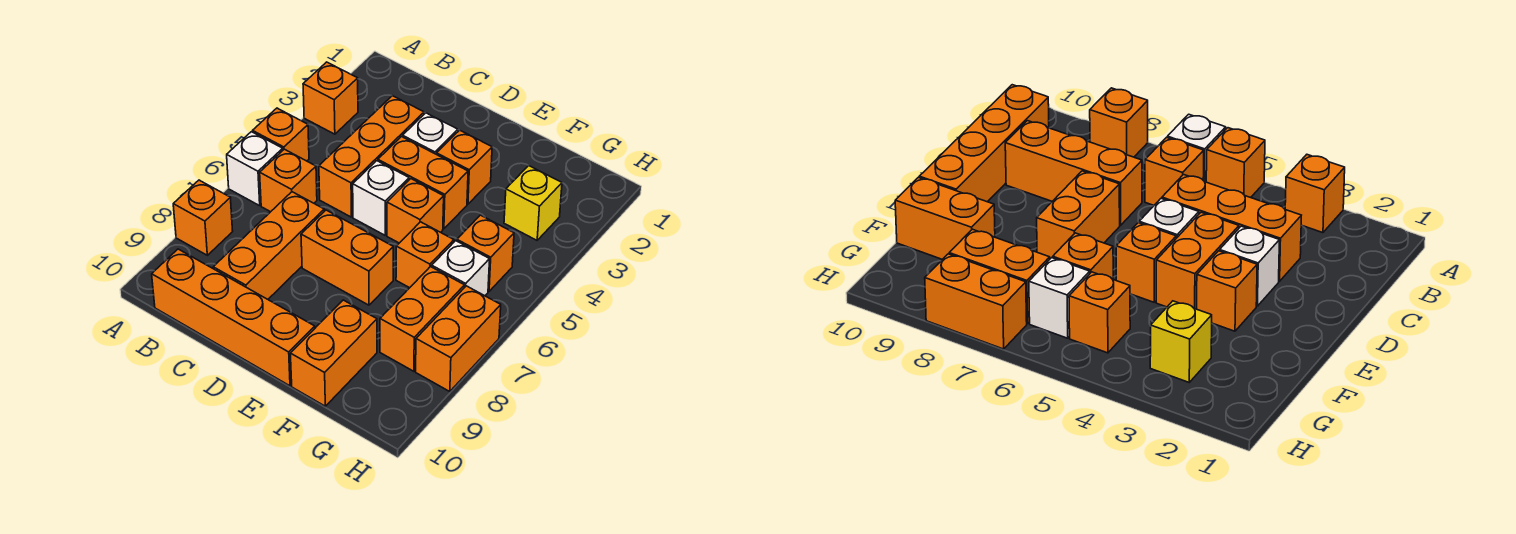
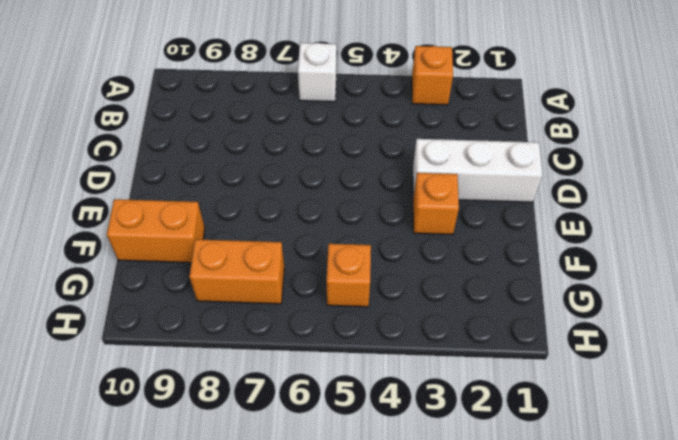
white brick D1:D3 level 1 -> white brick D3 level 1
none -> orange brick A5 level 1
none -> orange brick A8 level 1
none -> orange brick B6 level 1

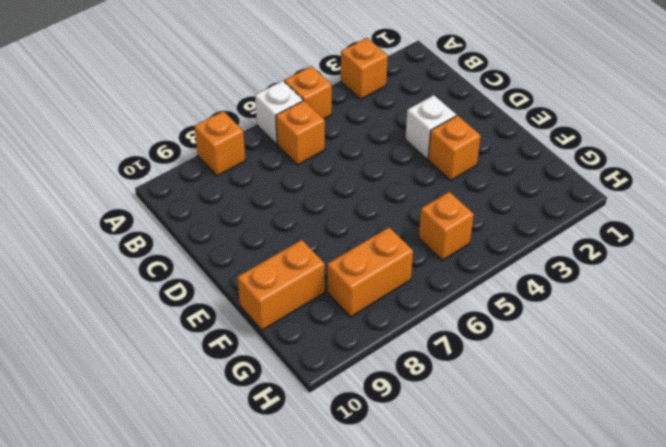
none -> orange brick B10:E10 level 1
none -> orange brick C3:C5 level 1
none -> orange brick C7:C9 level 1

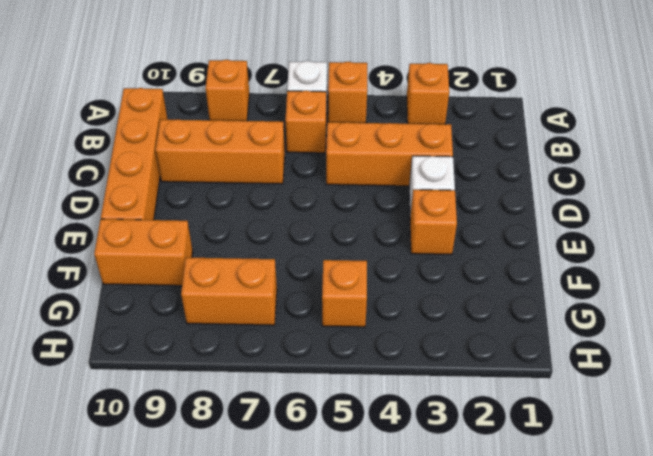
none -> orange brick D4:E4 level 1
none -> white brick D5 level 1
none -> orange brick D7:E7 level 1

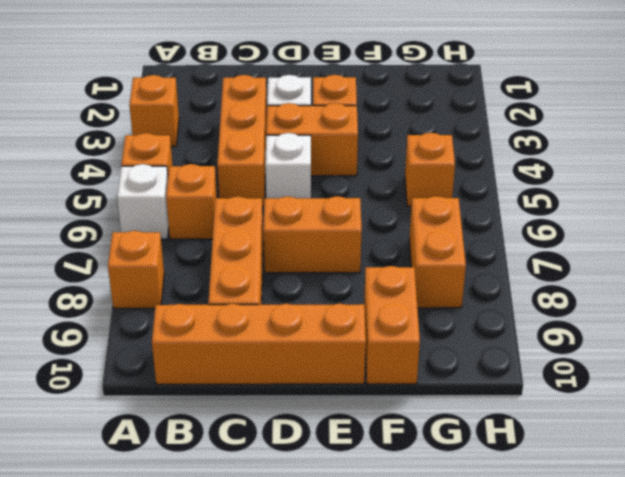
none -> orange brick E5 level 1
none -> orange brick F6 level 1
none -> yellow brick G3 level 1

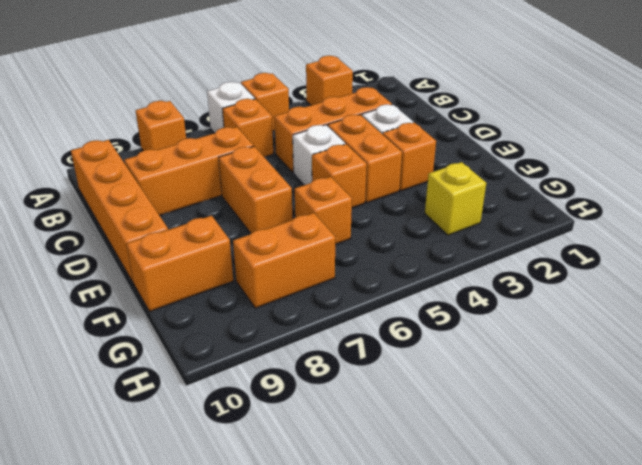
none -> orange brick G5 level 1
none -> white brick G6 level 1
none -> orange brick H7:H8 level 1

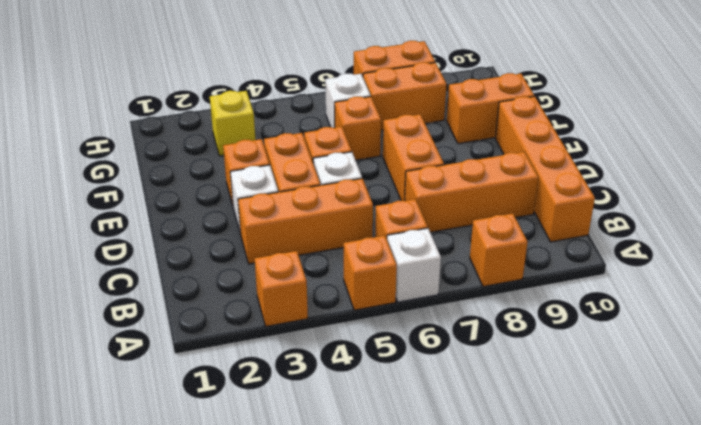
none -> orange brick G5 level 1

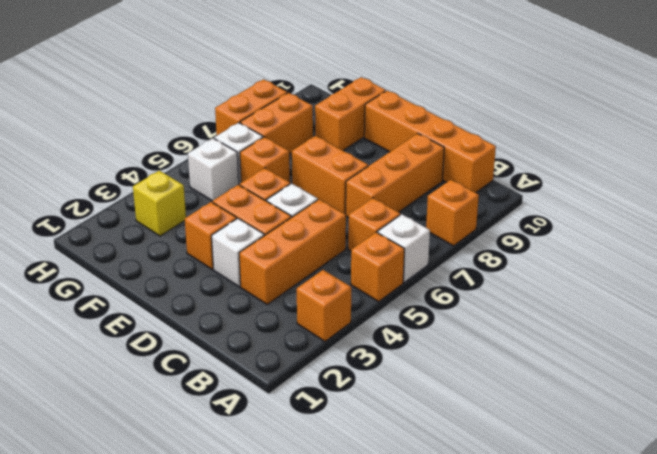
white brick G5 level 1 -> orange brick G5 level 1

